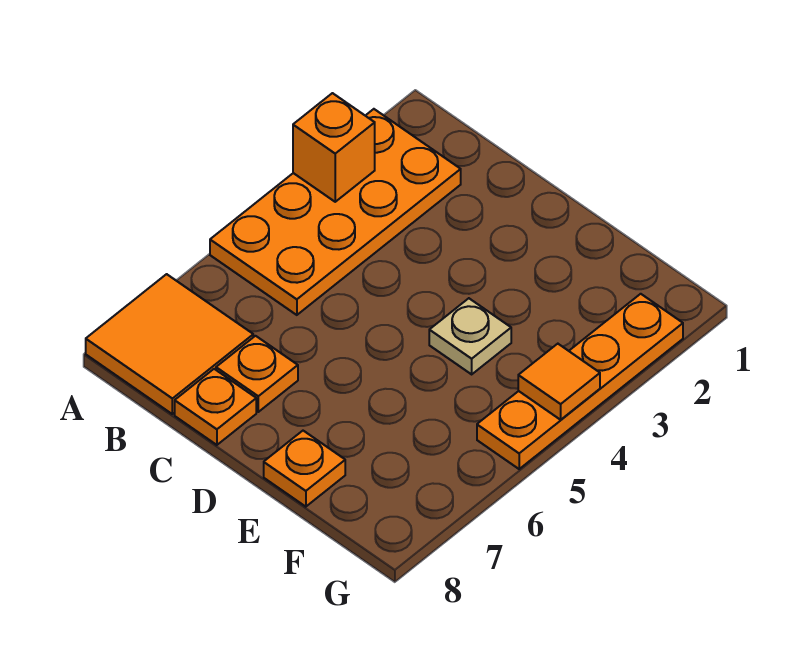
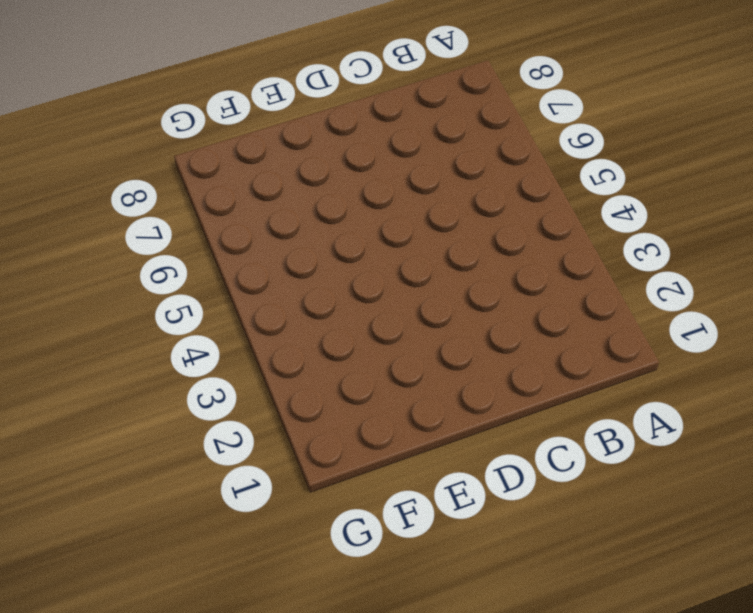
none -> orange plate A2:B5 level 1
none -> orange tile A7:B8 level 1

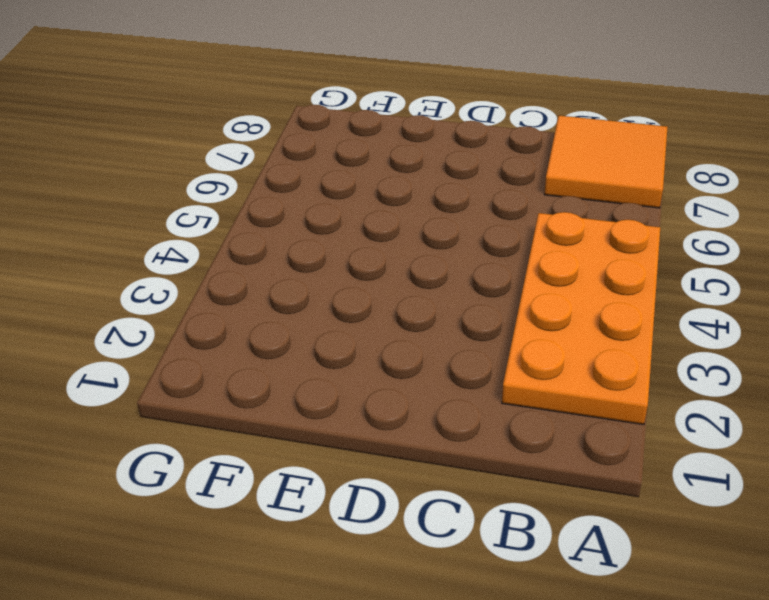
none -> orange plate C7 level 1
none -> orange plate C8 level 1

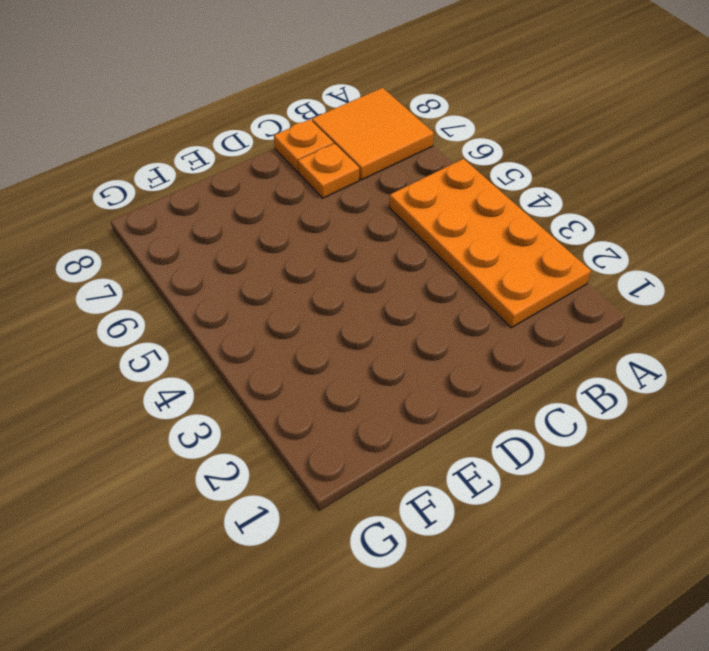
none -> tan plate E4 level 1
none -> orange plate E8 level 1

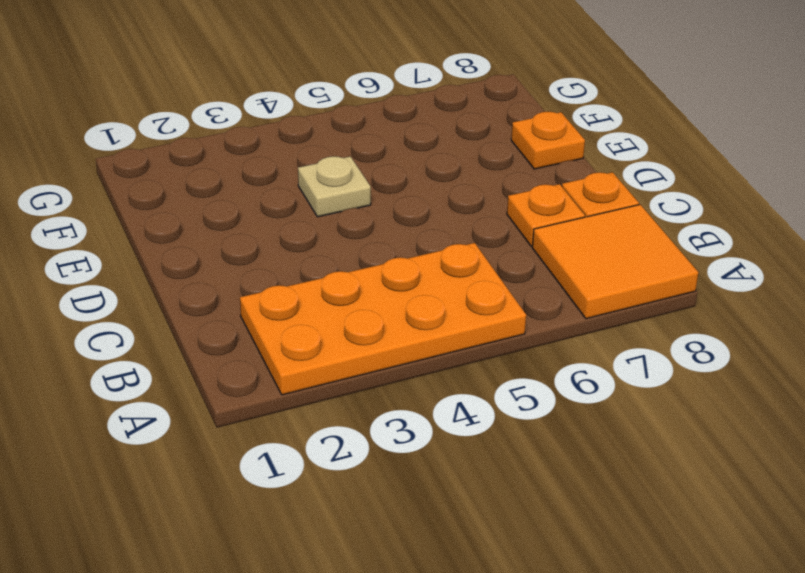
none -> orange plate G2:G5 level 1
none -> orange brick A3 level 2

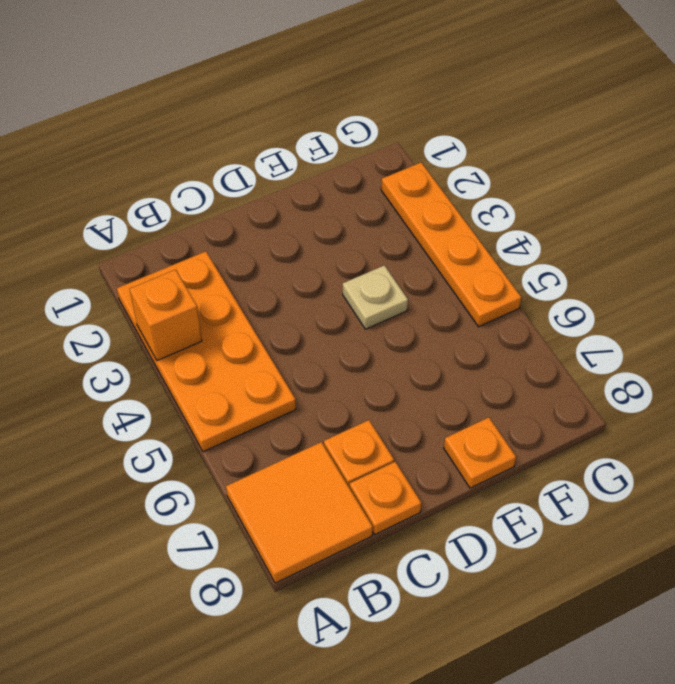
none -> orange tile G4 level 2

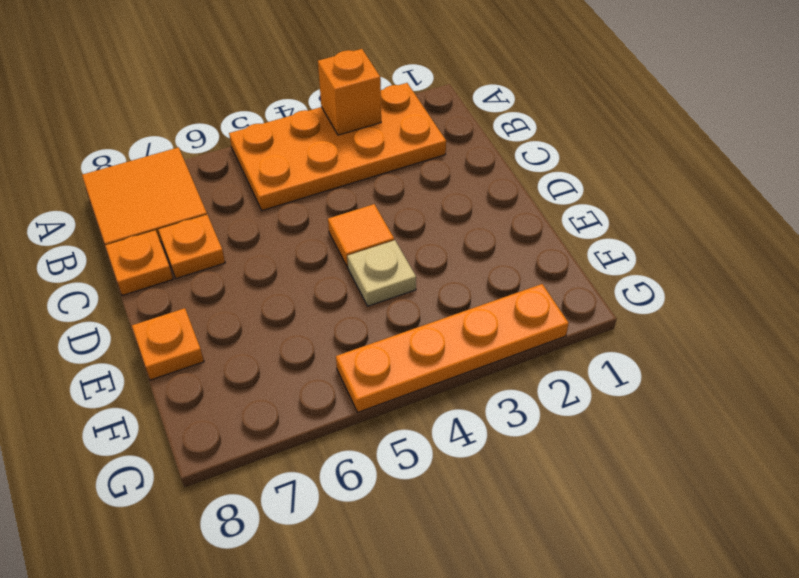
orange tile D4 level 1 -> orange tile G4 level 2

